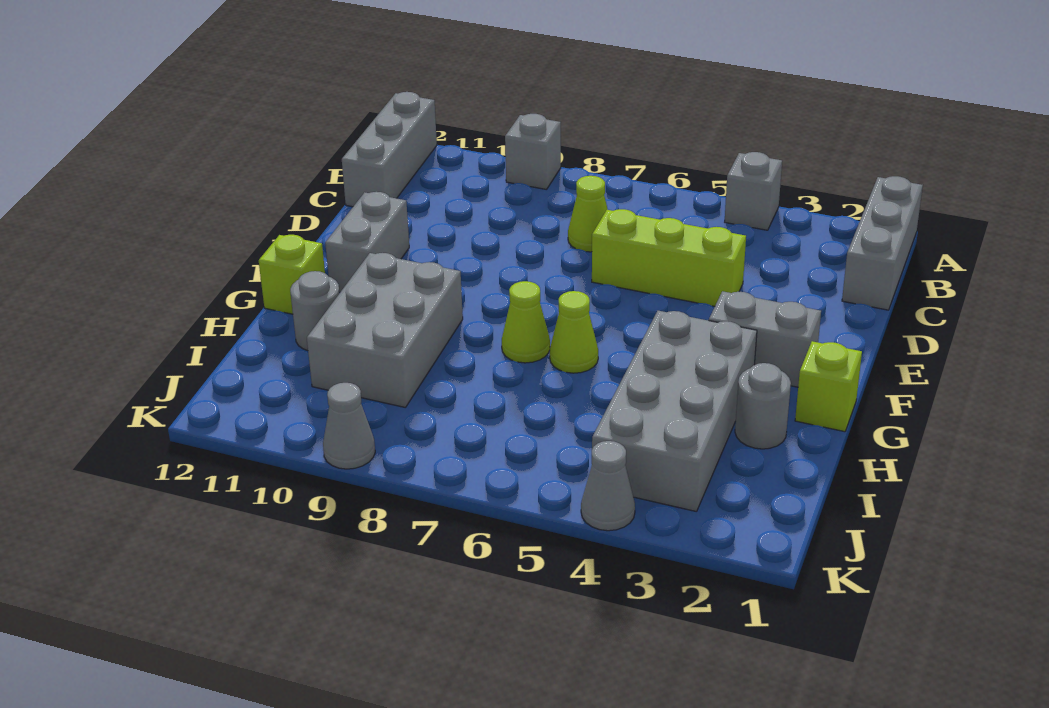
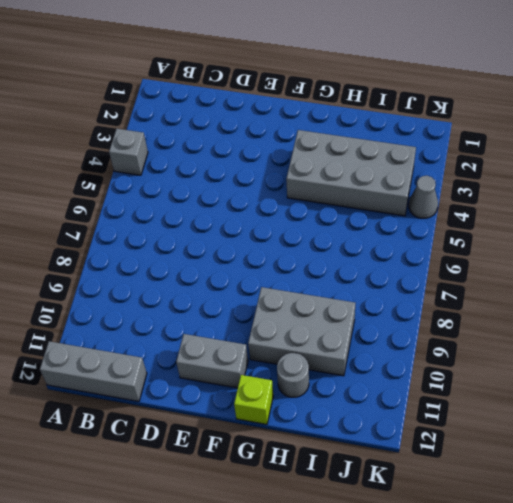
none -> grey brick A1:C1 level 1
none -> grey brick A9 level 1
none -> lime cone C7 level 1

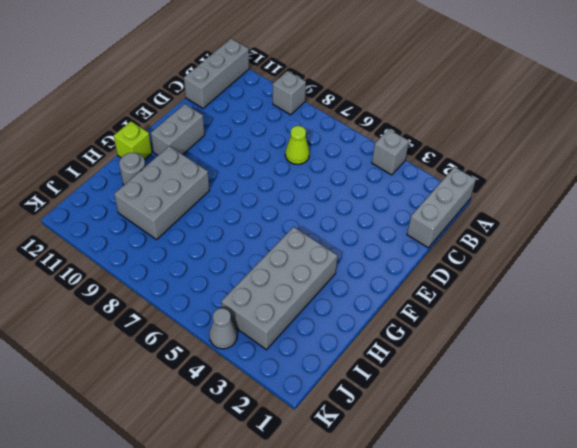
none -> lime brick D4:D6 level 1
none -> grey brick F2:F3 level 1
none -> lime brick G1 level 1

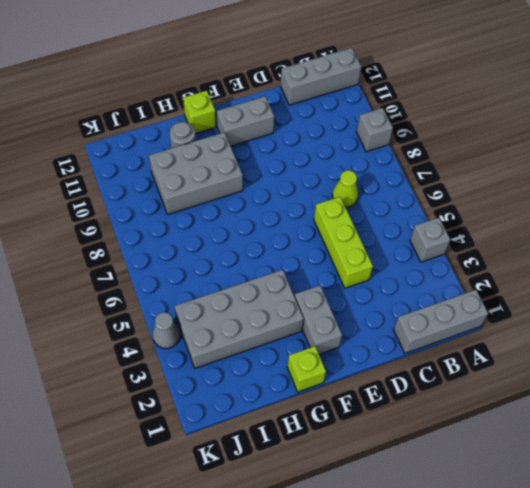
none -> lime cone G6 level 1
none -> lime cone G7 level 1
none -> grey round brick H2 level 1

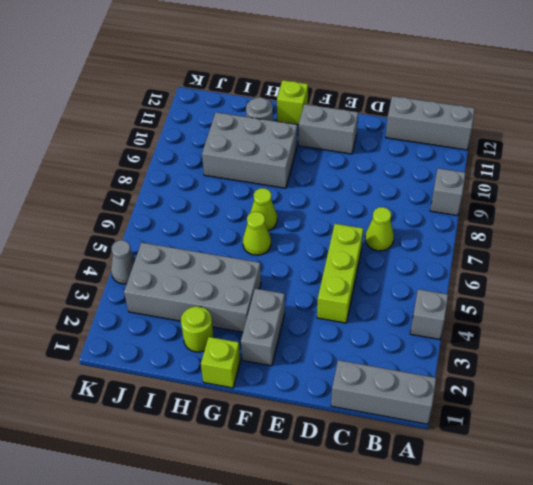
lime round brick H2 level 1 -> grey round brick H2 level 1
none -> grey cone K9 level 1

